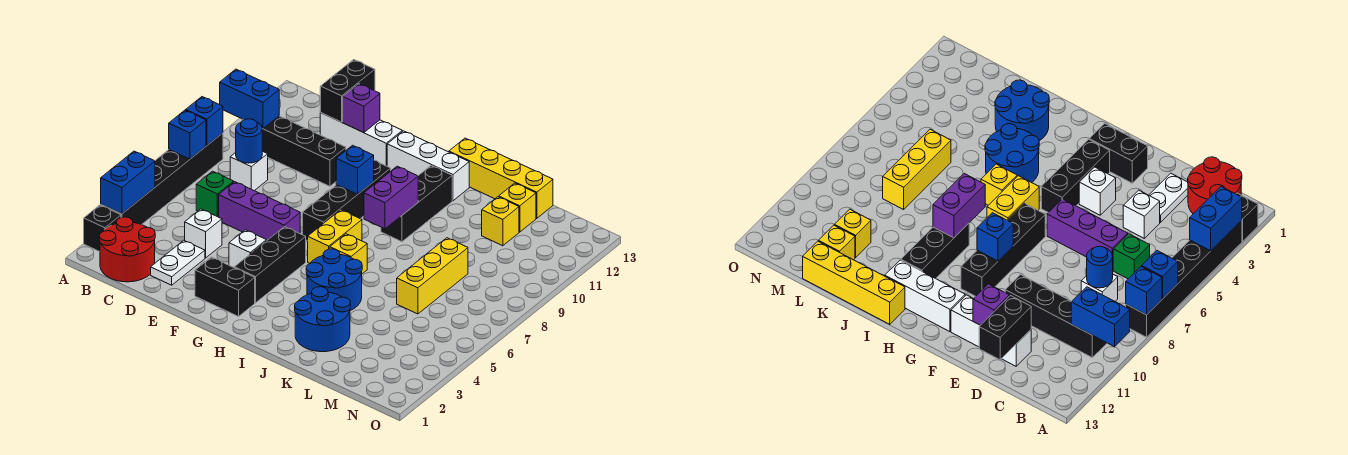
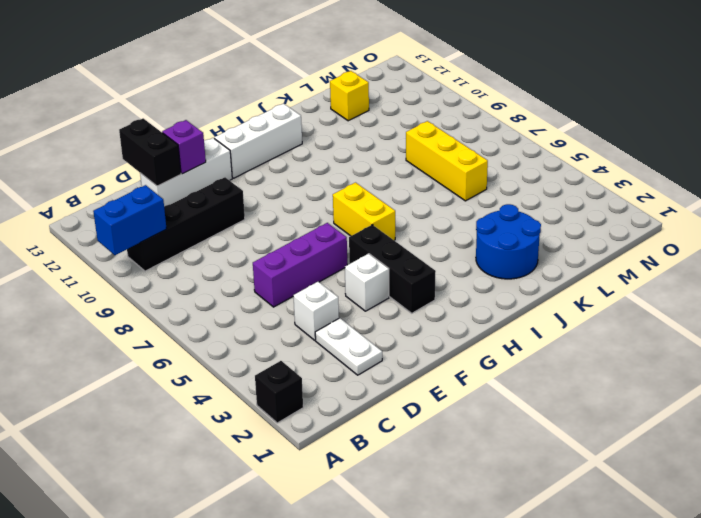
none -> black brick A3:A8 level 1
none -> red round brick B1:C2 level 1
none -> green brick C6 level 1
none -> white brick C8 level 1

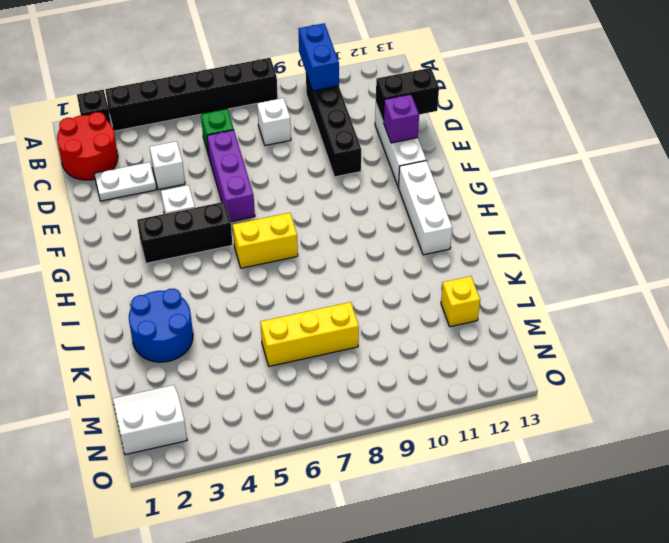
white slope M1:N2 level 1 top N -> none
none -> black brick F2:G2 level 1
none -> black brick G7:G10 level 1
none -> blue round brick I4:J5 level 1
none -> yellow brick I6 level 1

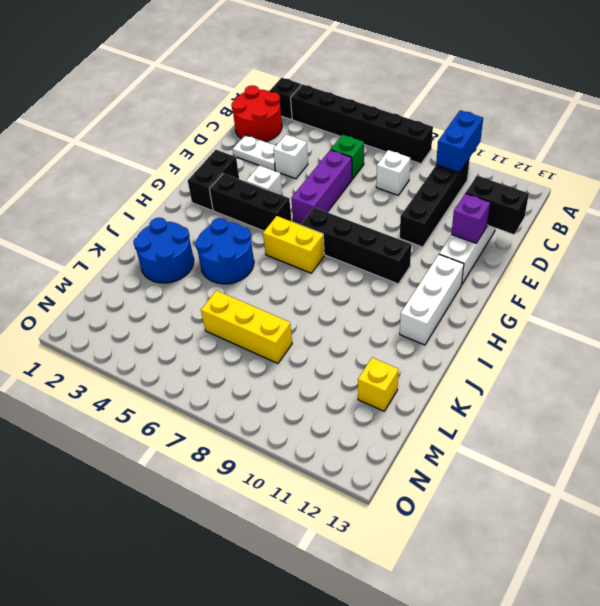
none -> yellow brick I6 level 1
none -> black brick I9:I11 level 1
none -> yellow brick I13:L13 level 1
none -> yellow brick L11 level 1

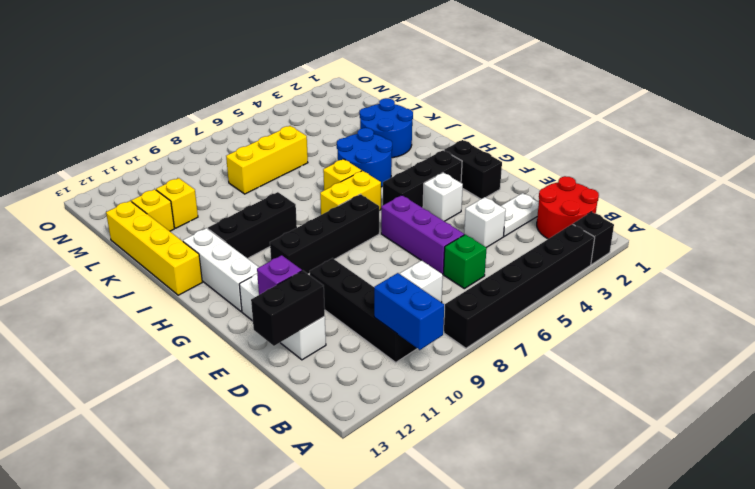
none -> blue brick A3:A4 level 2
none -> blue brick A7 level 2
none -> blue brick A8 level 2
none -> blue round brick C8 level 2

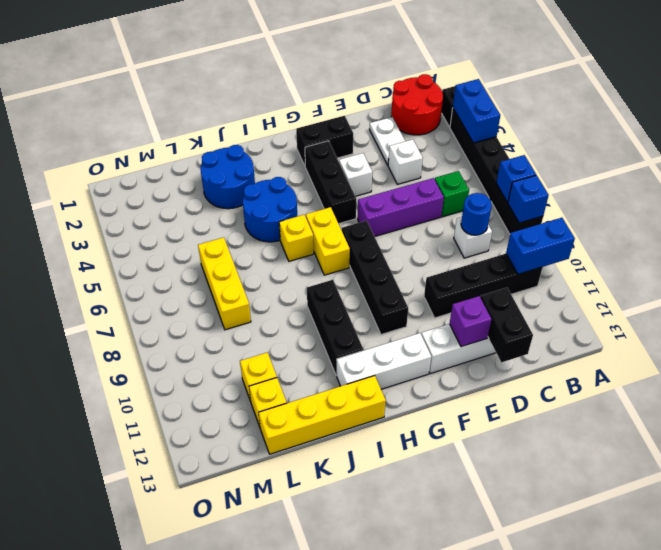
none -> blue brick G9 level 2
none -> purple brick I8:I9 level 2

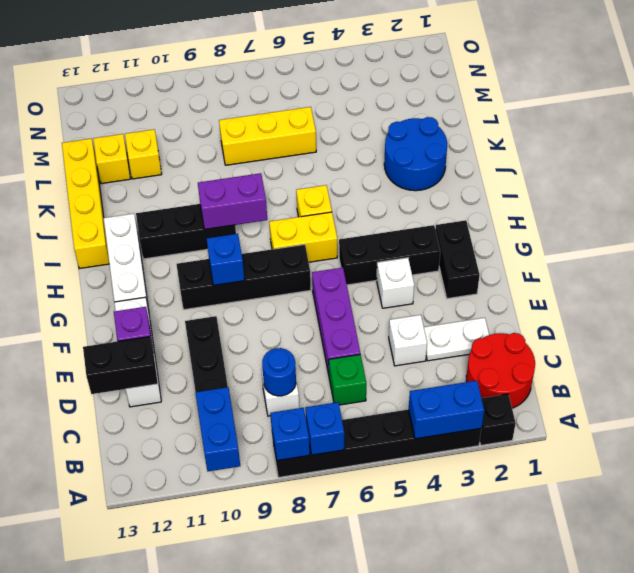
none -> blue round brick I4:J5 level 1

